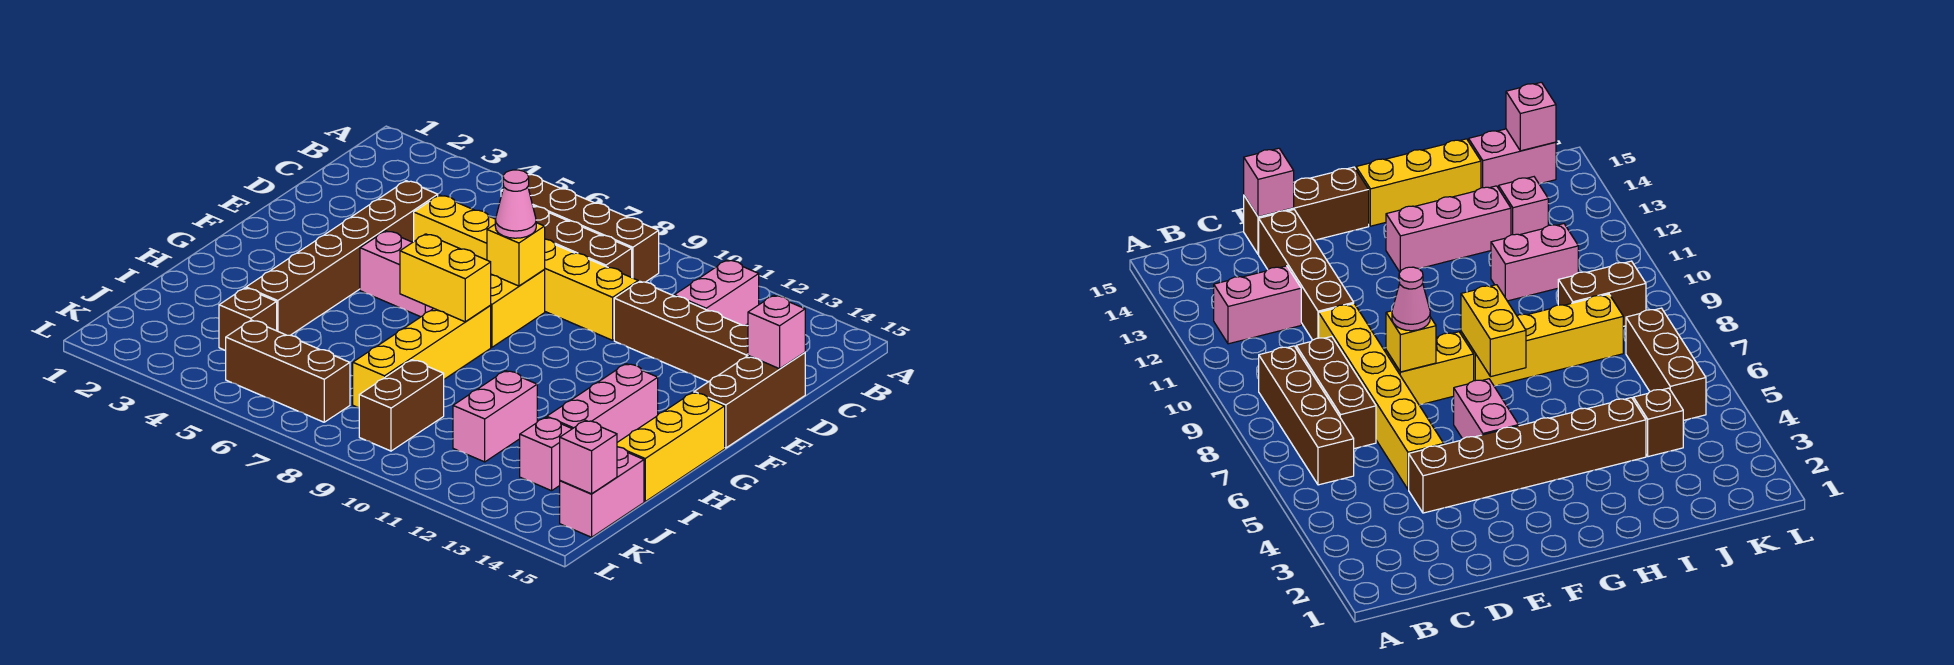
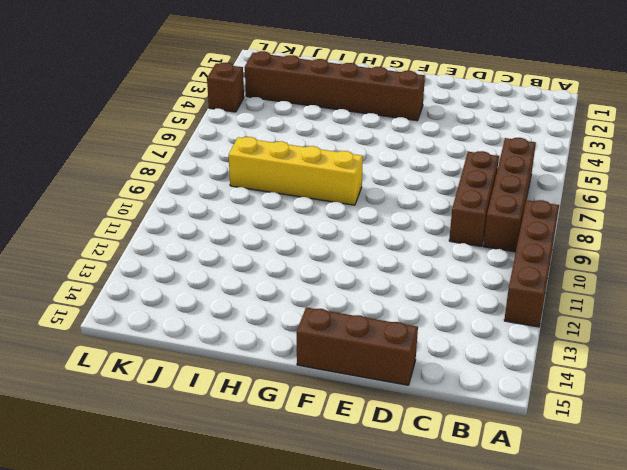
brown brick A9:A12 level 1 -> brown brick D11:D14 level 1
brown brick F3:K3 level 1 -> brown brick D4:I4 level 1
brown brick L4 level 1 -> brown brick J4 level 1
none -> pink brick B12:C12 level 1
none -> yellow brick D5:D10 level 1
none -> yellow brick E8:F8 level 1

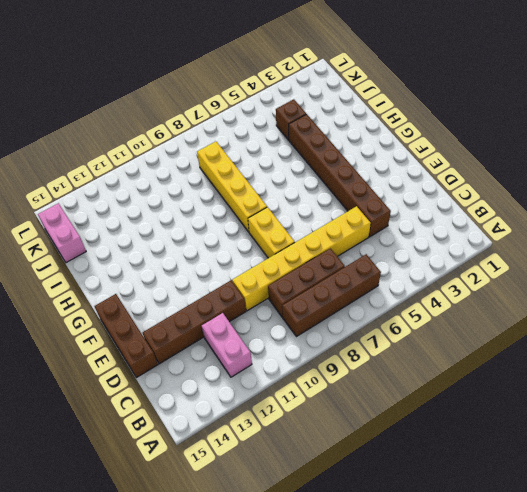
none -> pink brick F5:F6 level 1
none -> pink brick G13:I13 level 1
none -> yellow brick G15:I15 level 1

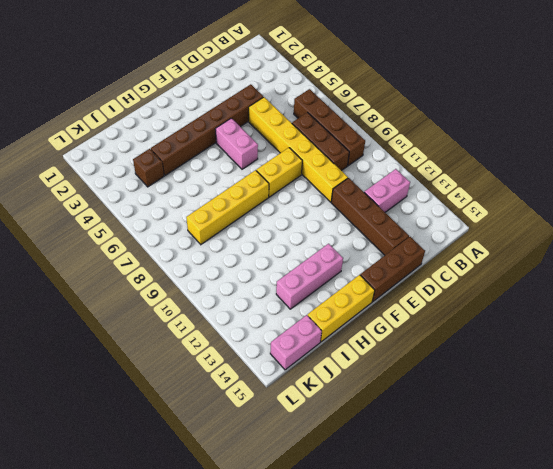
none -> pink brick I11:J11 level 1
none -> brown brick J9:K9 level 1
none -> pink brick J13 level 1

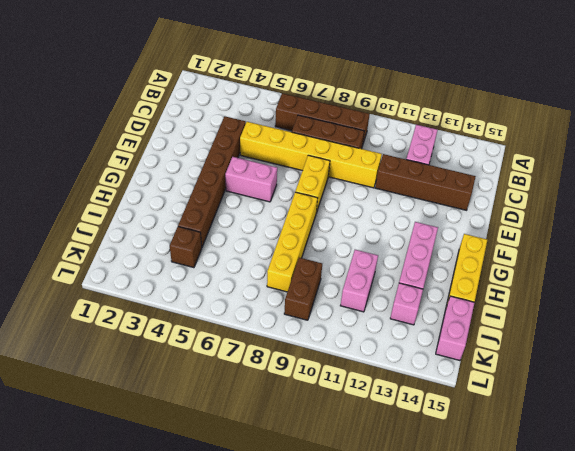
none -> brown brick D15:F15 level 1
none -> brown brick K5:K7 level 1
none -> pink brick D15 level 2

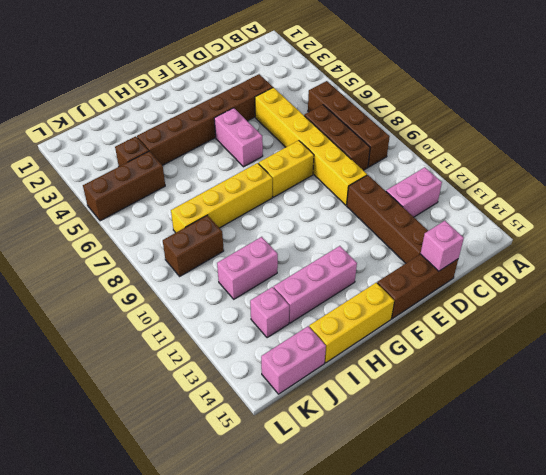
brown brick J5:L5 level 1 -> brown brick K5:K7 level 1
none -> yellow brick E8 level 2
none -> yellow brick G7:G8 level 2
none -> pink brick K15 level 2

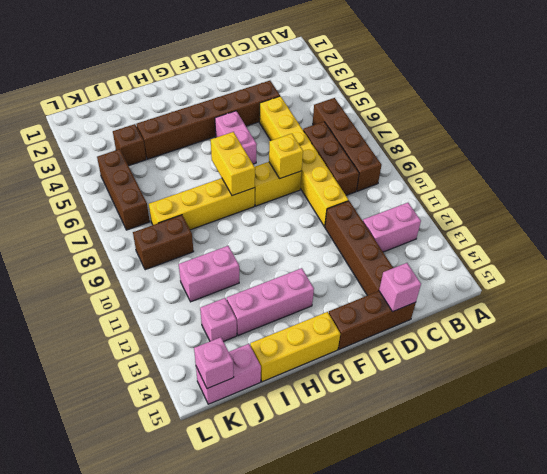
none -> pink cone E8 level 3

